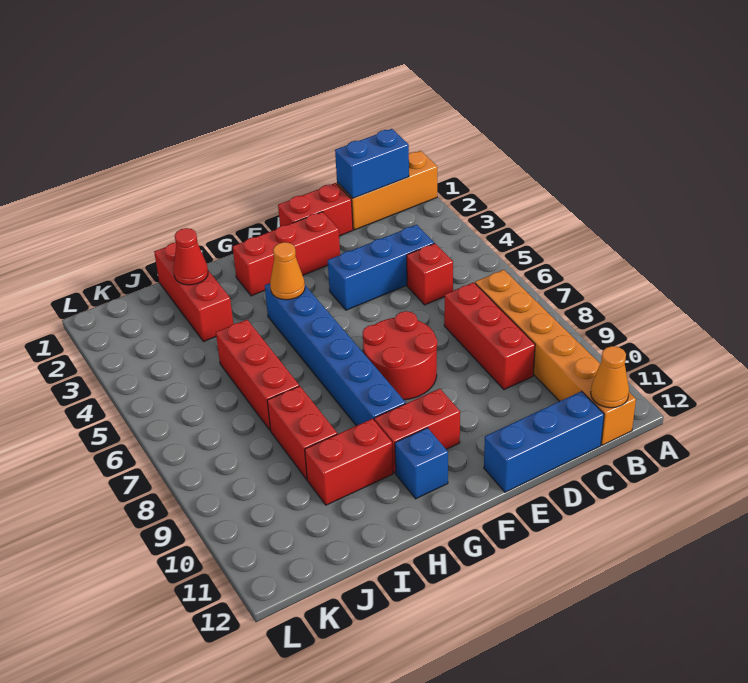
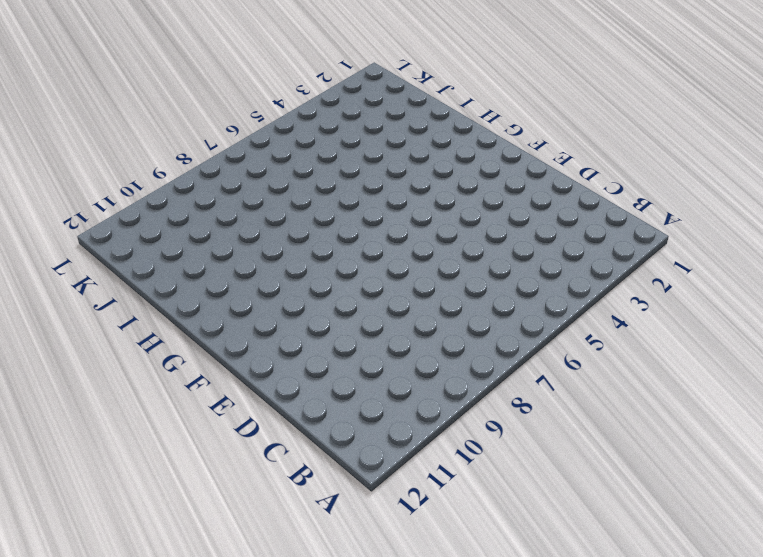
none -> orange brick A1:C1 level 1
none -> orange brick B7:B12 level 1
none -> blue brick C4:E4 level 1

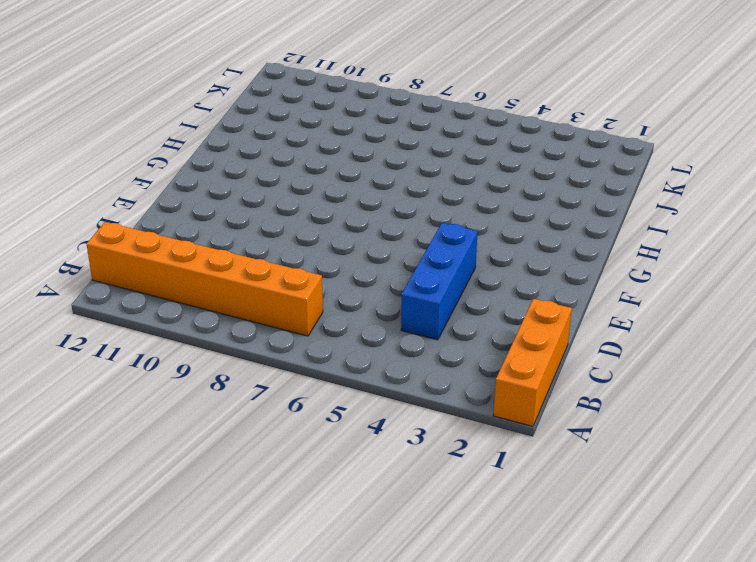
none -> red brick C5 level 1
none -> red brick C7:C9 level 1
none -> blue brick C12:E12 level 1

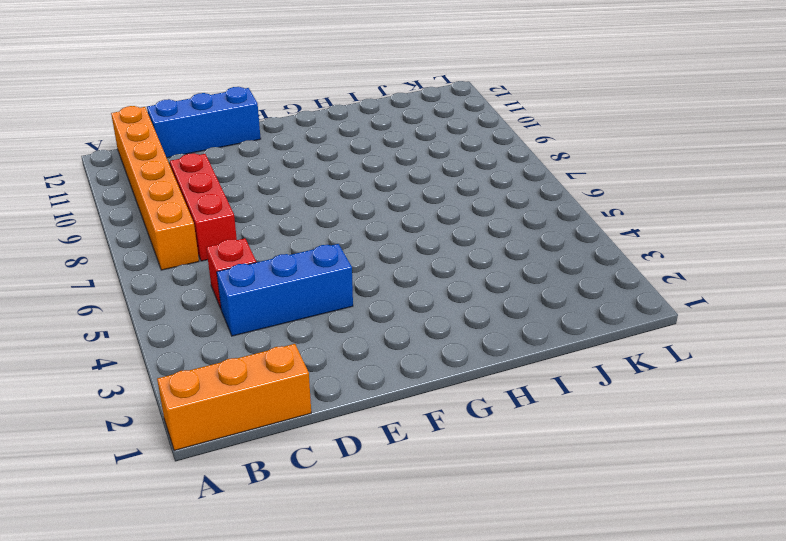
none -> red brick D1:E1 level 1
none -> red brick E2:G2 level 1
none -> red round brick E7:F8 level 1

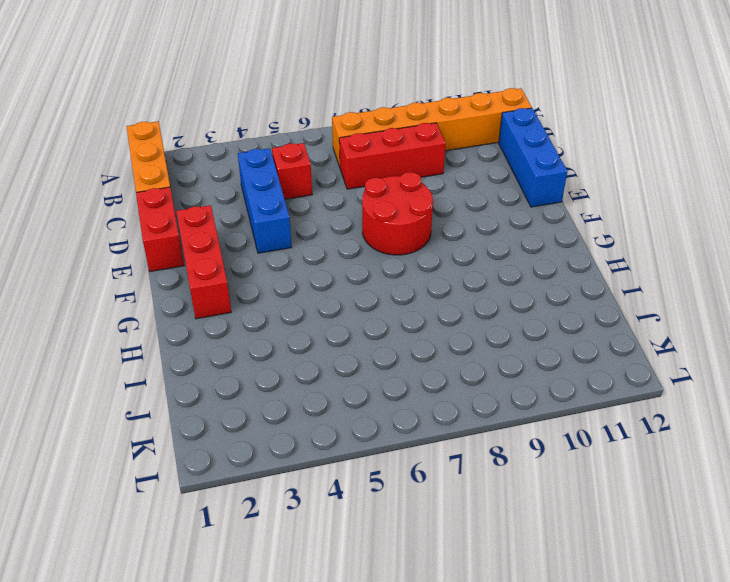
none -> red brick F10:G10 level 1
none -> blue brick G4:G9 level 1
none -> blue brick G11 level 1

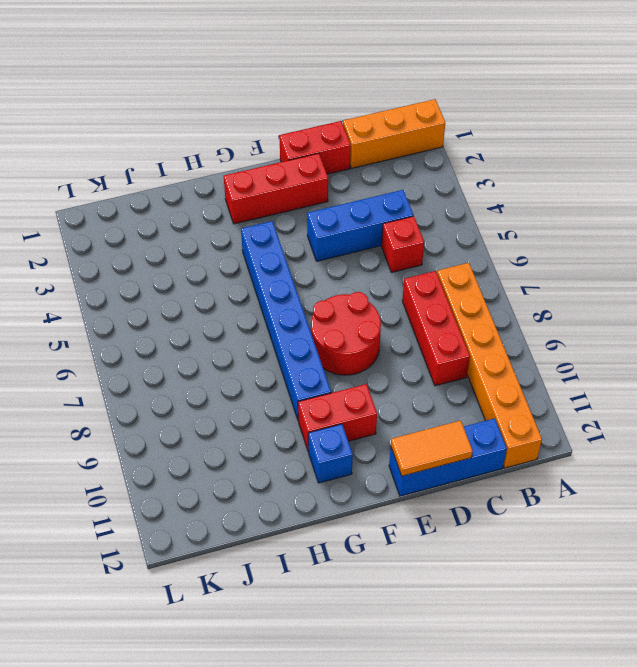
orange tile D12:E12 level 2 -> none
none -> red brick H10:I10 level 1
none -> red brick I1:I3 level 1
none -> red brick I5:I7 level 1

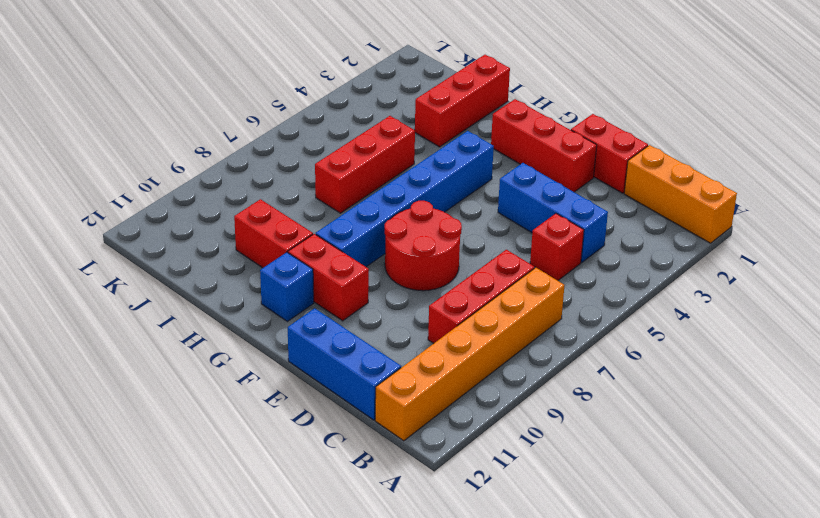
none -> red brick I8:I9 level 1
none -> blue brick B1:C1 level 2
none -> orange cone B12 level 2

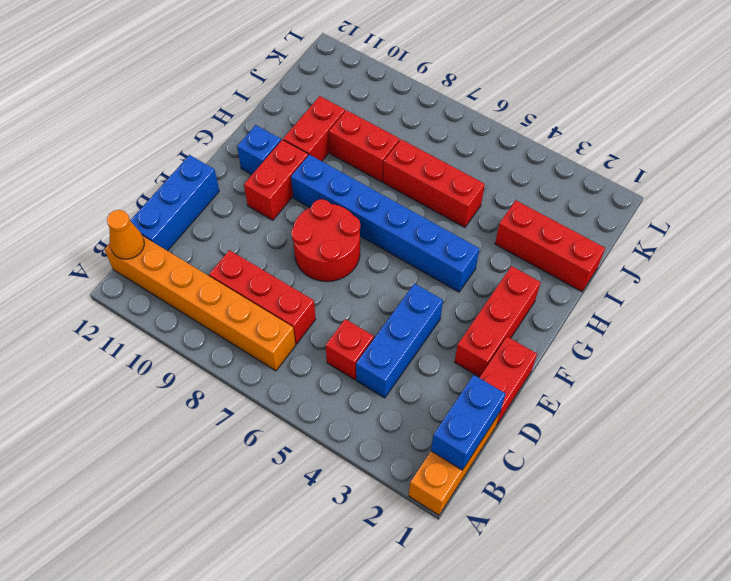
none -> orange cone G4 level 2
none -> red cone I2 level 2

